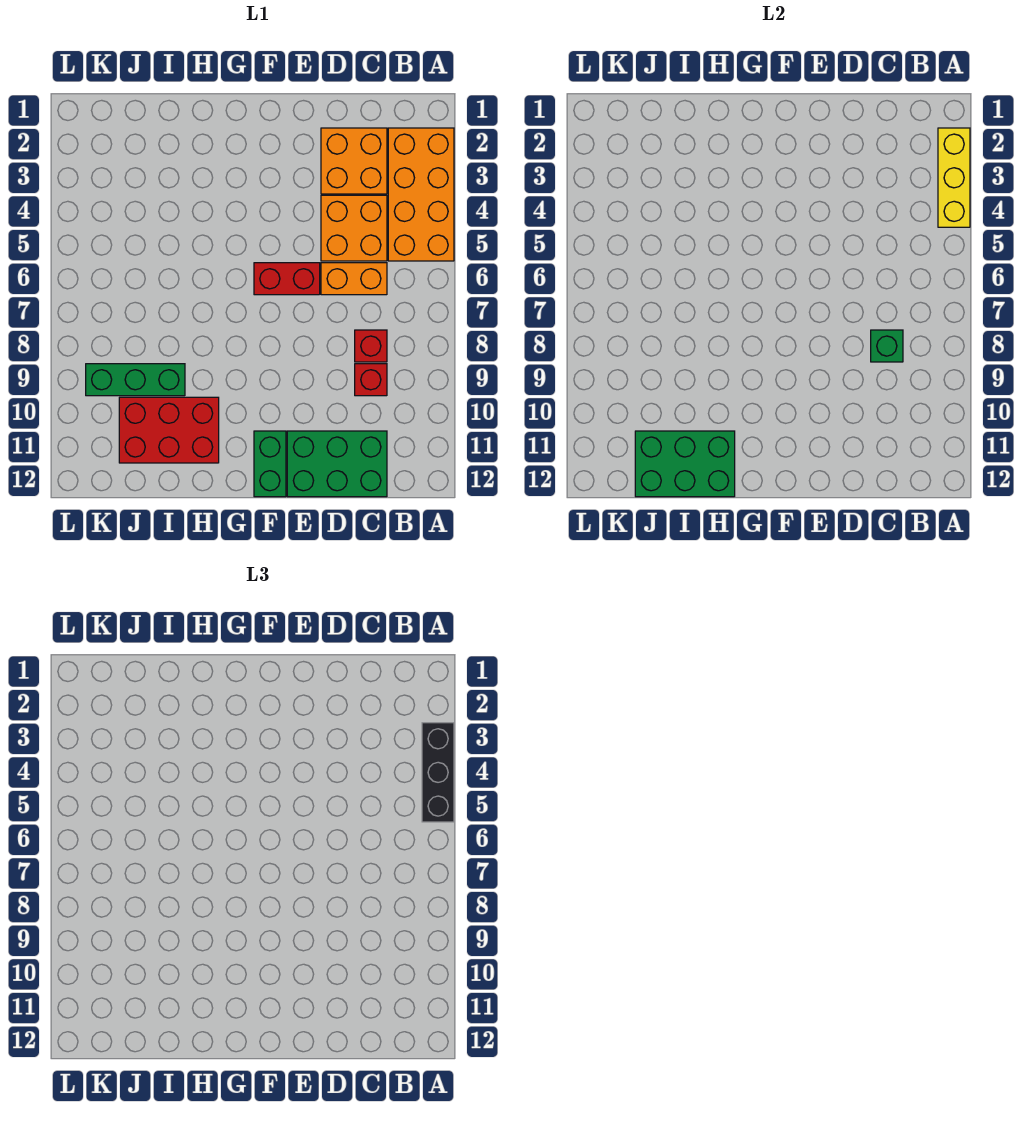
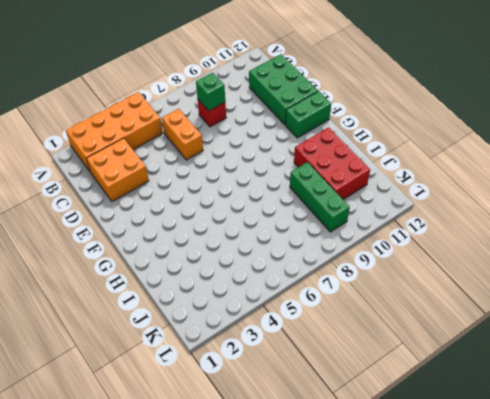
none -> orange brick C4:D5 level 1
none -> red brick C9 level 1
none -> red brick E6:F6 level 1

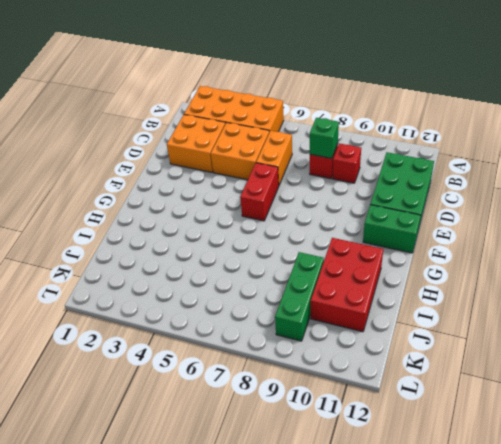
none -> yellow brick A2:A4 level 2
none -> green brick H11:J12 level 2
none -> black brick A3:A5 level 3

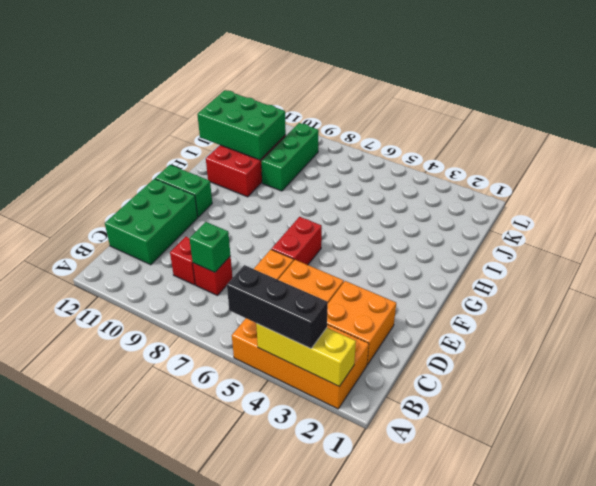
green brick I10:J12 level 2 -> green brick H11:J12 level 2

